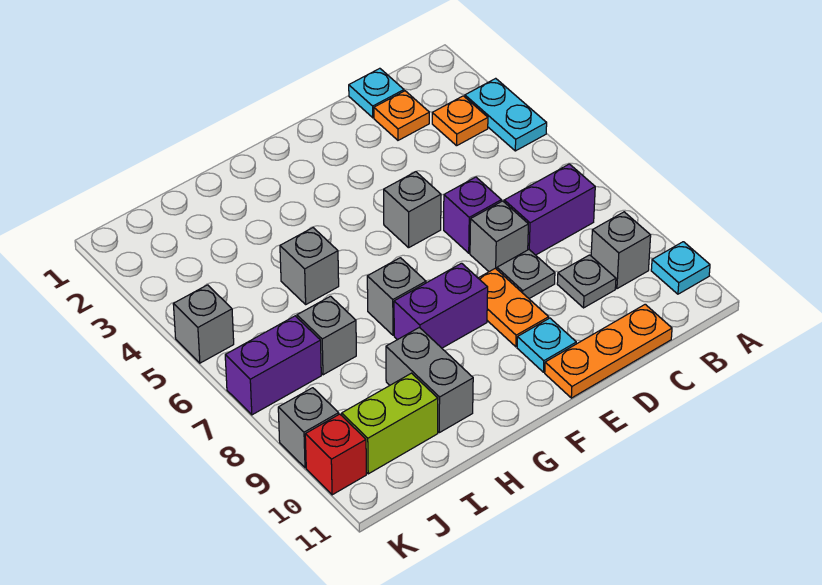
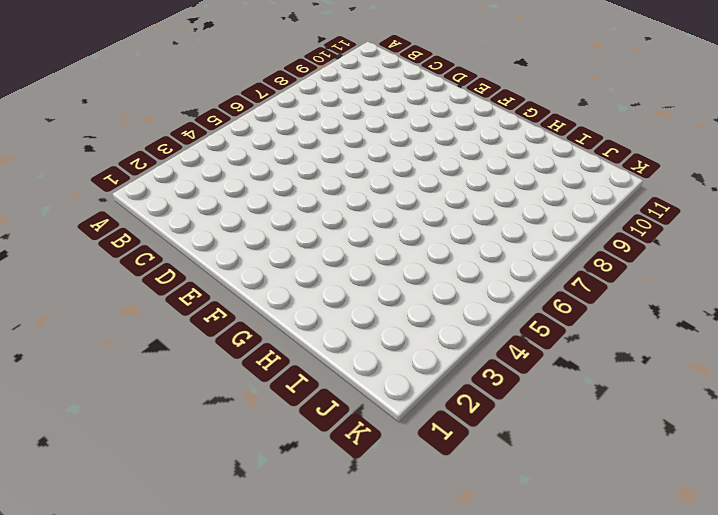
none -> cyan plate A3:A4 level 1
none -> cyan plate A10 level 1
none -> orange plate B3 level 1

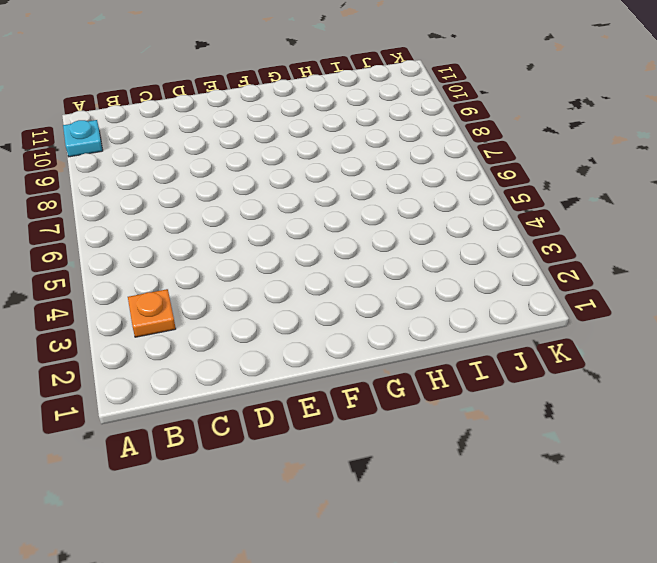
none -> cyan plate A3:A4 level 1
none -> purple brick B7:C7 level 1
none -> grey brick B9 level 1

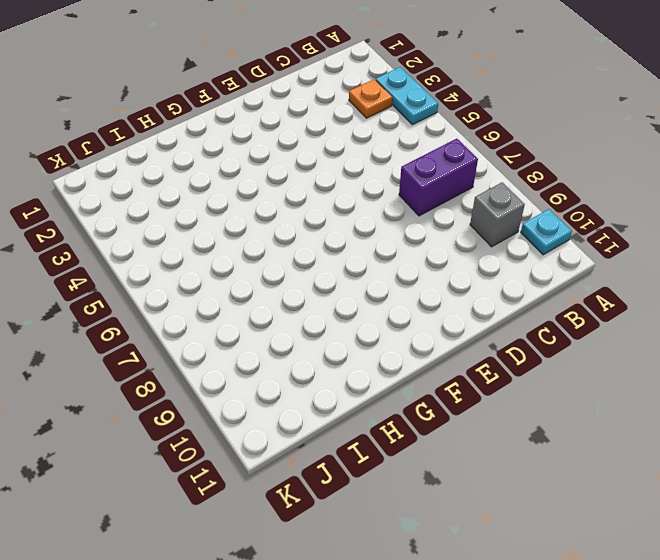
none -> cyan plate C1 level 1
none -> orange plate C2 level 1
none -> grey plate C9 level 1

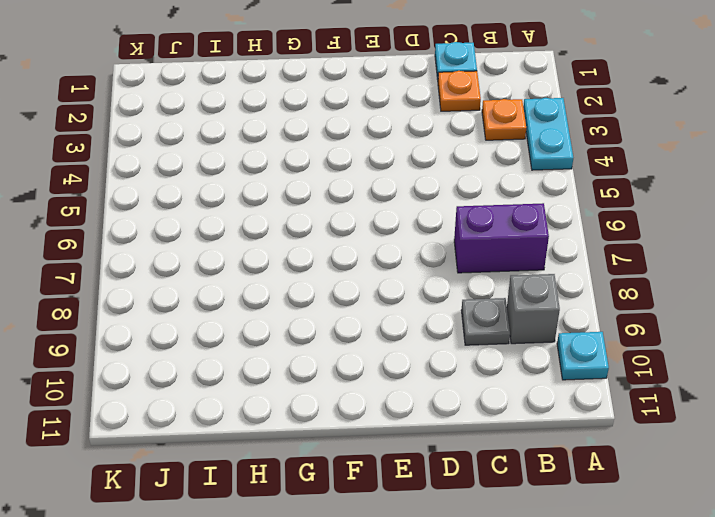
none -> orange plate C11:E11 level 1
none -> purple brick D6 level 1
none -> grey brick D7 level 1

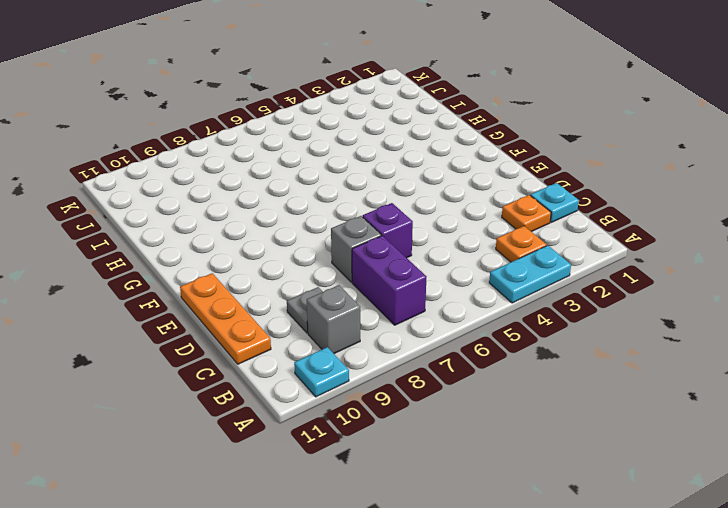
none -> grey plate D8 level 1
none -> grey brick E5 level 1
none -> orange plate E8:E9 level 1

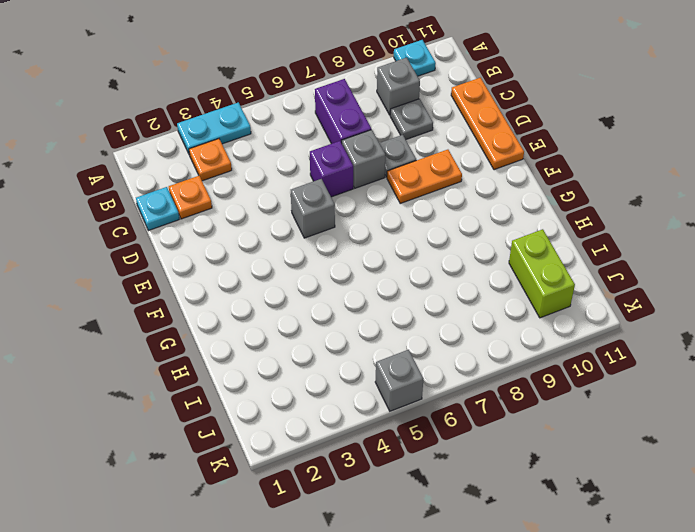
none -> cyan plate E10 level 1
none -> purple brick F8:G8 level 1
none -> grey brick G7 level 1

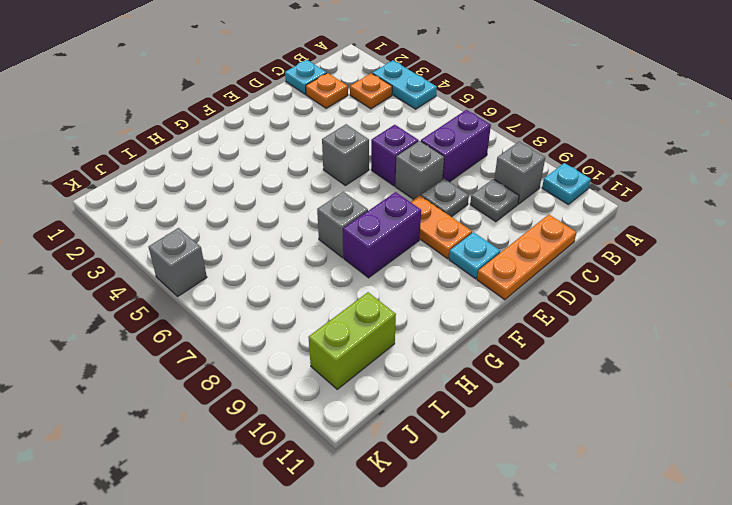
none -> grey brick H5 level 1
none -> grey brick H9:H10 level 1
none -> grey brick I7 level 1

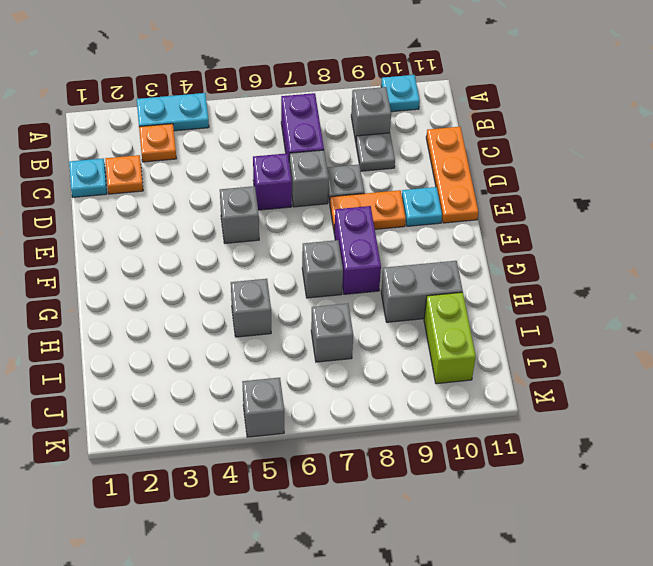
none -> purple brick J7:K7 level 1
none -> grey brick K9 level 1
none -> red brick K10 level 1

